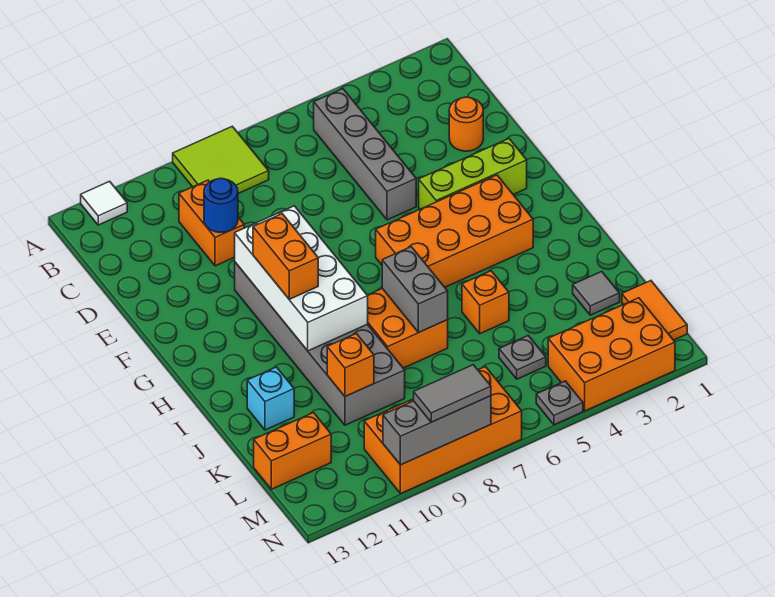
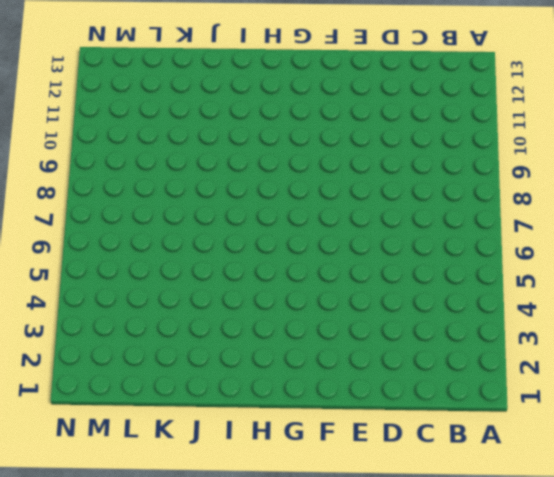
none -> lime tile A8:B9 level 1
none -> white tile A12 level 1
none -> grey brick B5:E5 level 1

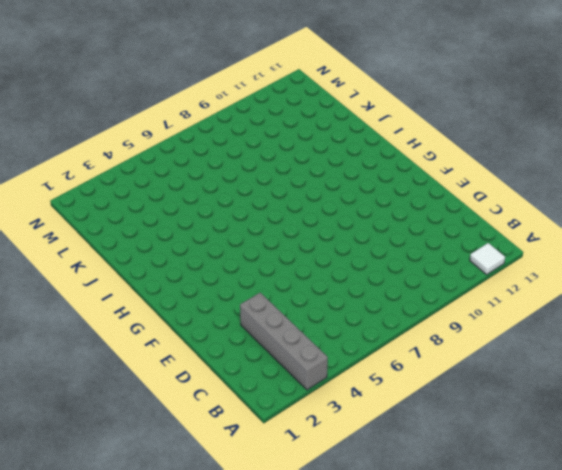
grey brick A3:D3 level 1 -> grey brick B5:E5 level 1
none -> lime tile A8:B9 level 1
none -> orange brick C10:D10 level 1
none -> orange round brick D2 level 1

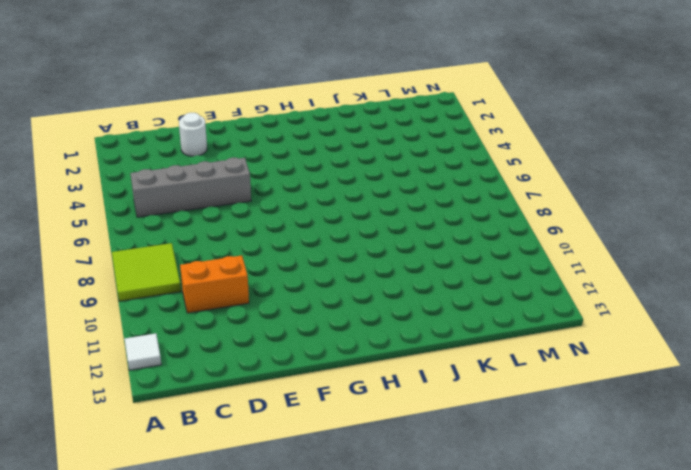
white round brick D2 level 1 -> orange round brick D2 level 1
none -> lime brick F2:F4 level 1
none -> grey brick F9:K10 level 1
none -> orange brick G3:H6 level 1

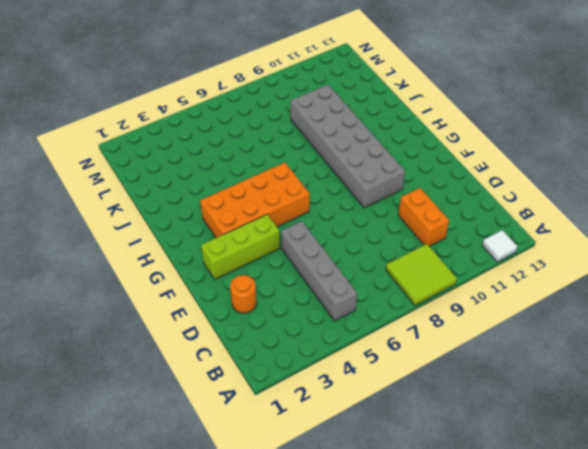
none -> orange brick I7:J8 level 1
none -> orange brick J5 level 1
none -> cyan brick J12 level 1

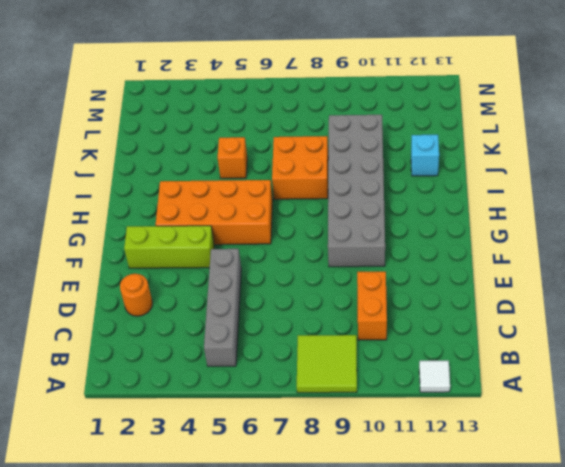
none -> grey tile K2 level 1
none -> orange tile L1:M1 level 1
none -> grey plate L5 level 1

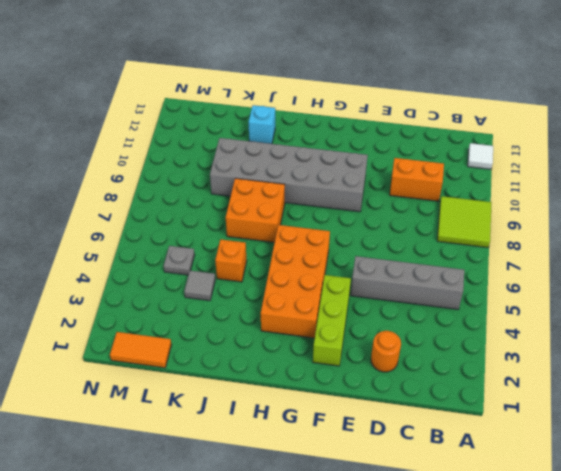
grey tile K4 level 1 -> grey tile K2 level 1
none -> orange brick L12:L13 level 1
none -> orange brick M2:N4 level 1
none -> orange brick M7:N10 level 1

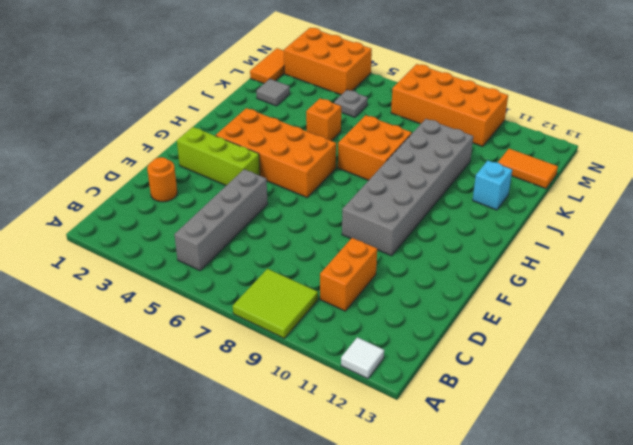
orange tile L12:L13 level 1 -> orange brick L12:L13 level 1
none -> grey plate N5 level 1
none -> blue round brick D10 level 2
none -> white brick F9:I10 level 2

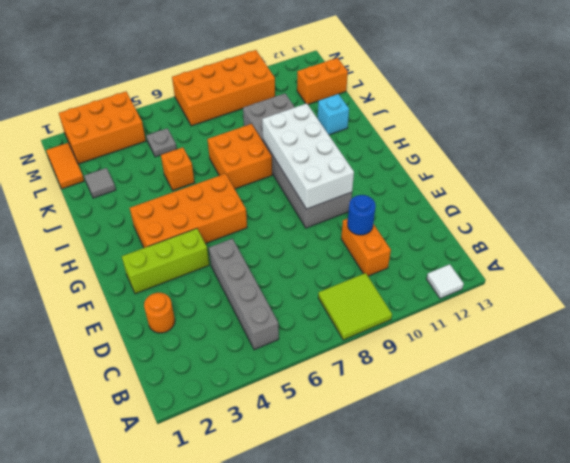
none -> grey plate N5 level 1
none -> grey brick I7:J7 level 2
none -> orange brick K10 level 2

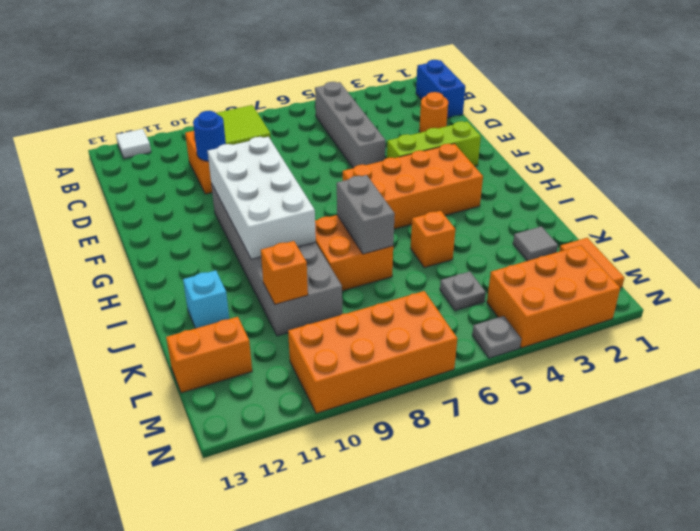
blue brick B1:C1 level 1 -> none
none -> grey brick N8:N10 level 2
none -> orange brick G10:H10 level 3
none -> grey tile N8:N9 level 3

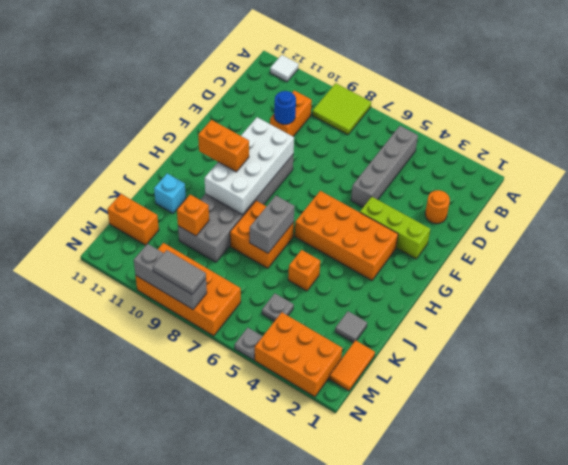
orange brick H10:H11 level 3 -> orange brick G10:H10 level 3

